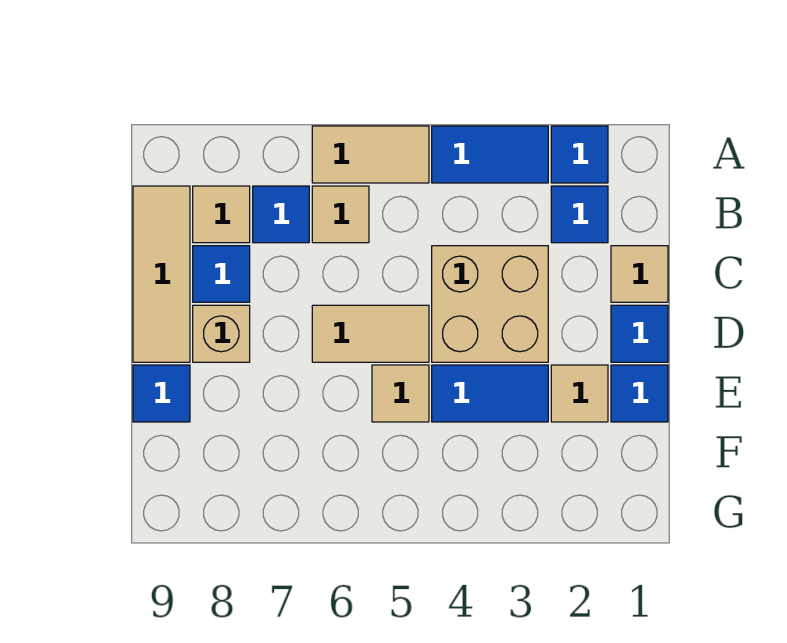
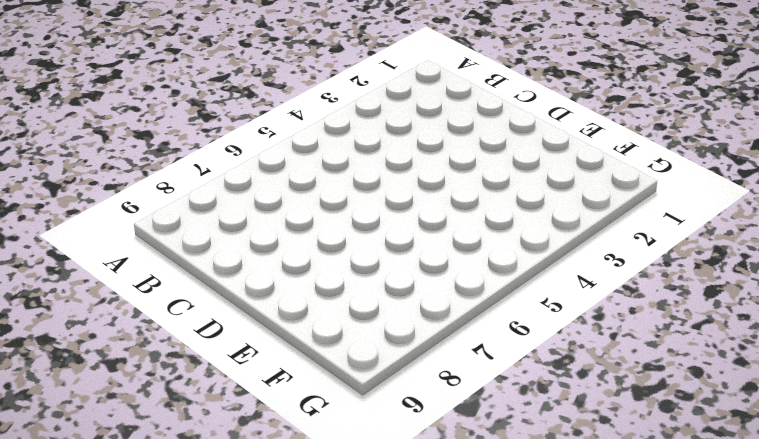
none -> blue tile A2 level 1
none -> blue tile A3:A4 level 1
none -> tan tile A5:A6 level 1

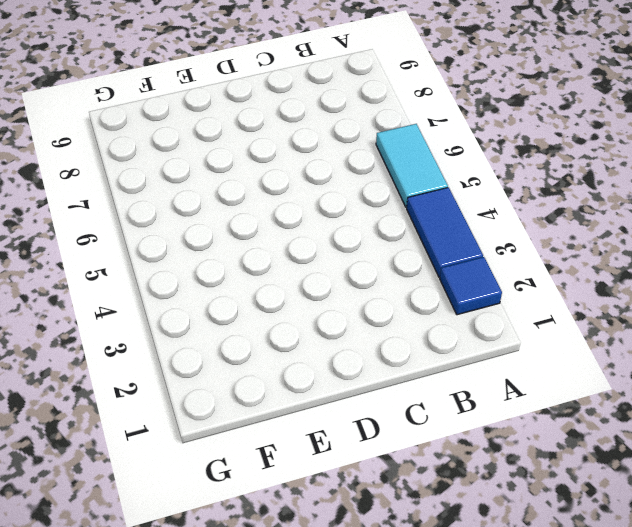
cyan tile A5:A6 level 1 -> tan tile A5:A6 level 1
none -> blue tile B2 level 1
none -> tan tile B6 level 1
none -> blue tile B7 level 1

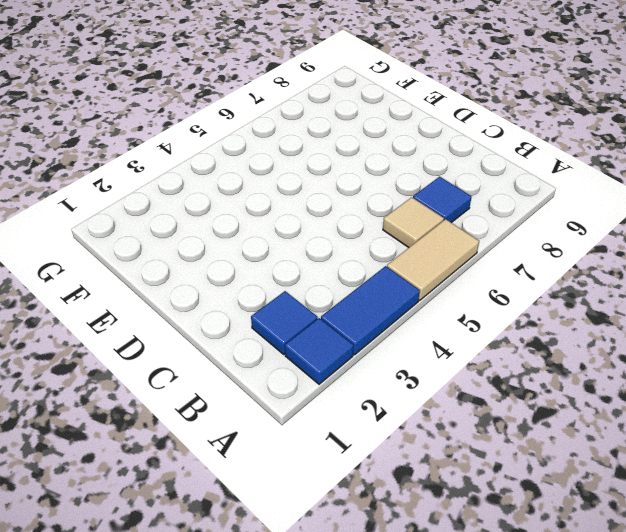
none -> tan tile B8 level 1
none -> tan tile B9:D9 level 1
none -> tan tile C1 level 1

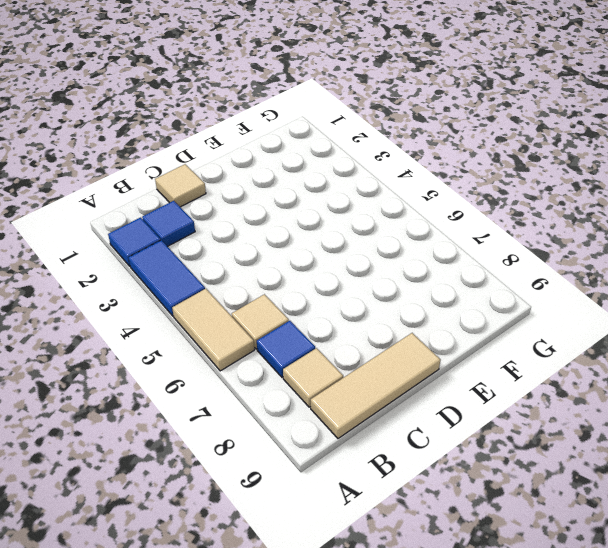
none -> tan brick C3:D4 level 1
none -> blue tile C8 level 1
none -> blue tile D1 level 1

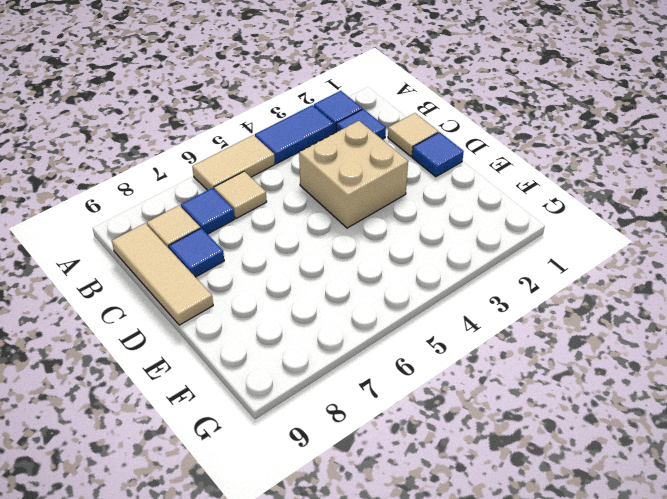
none -> tan tile D5:D6 level 1
none -> tan brick D8 level 1
none -> blue tile E1 level 1

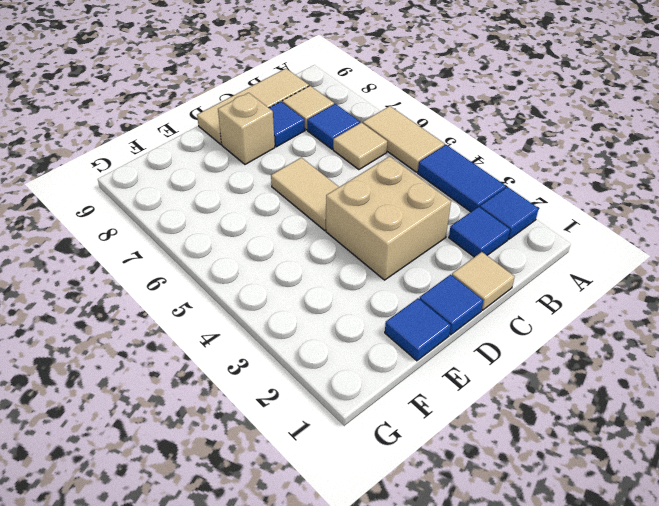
none -> tan tile E2 level 1
none -> blue tile E3:E4 level 1
none -> tan tile E5 level 1

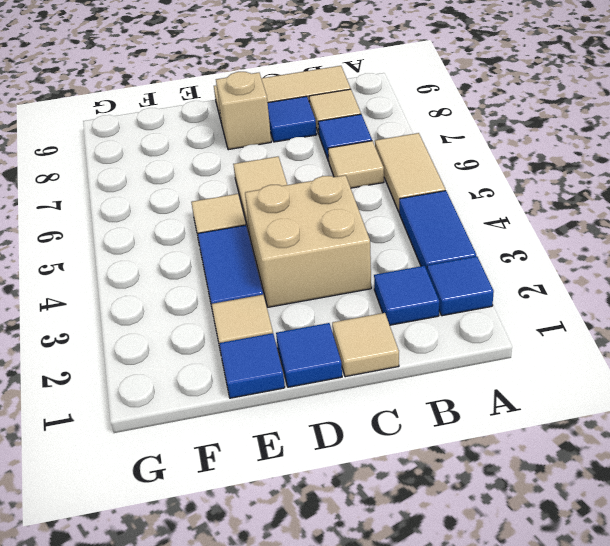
none -> blue tile E9 level 1

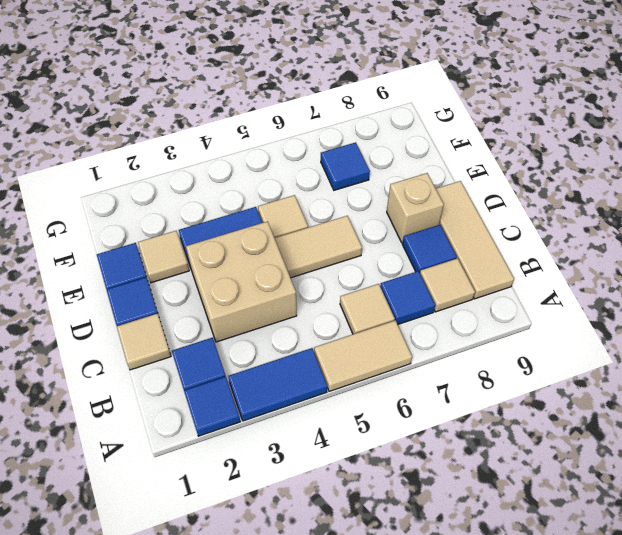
blue tile F7 level 1 -> blue tile E9 level 1

